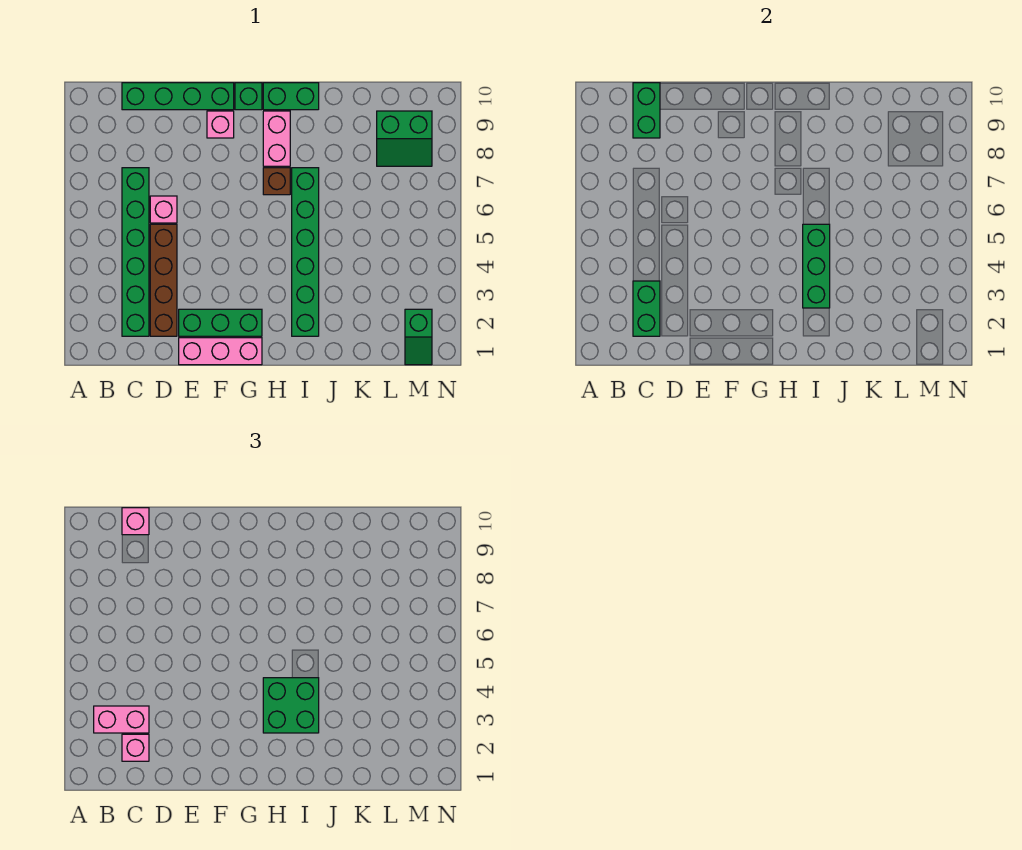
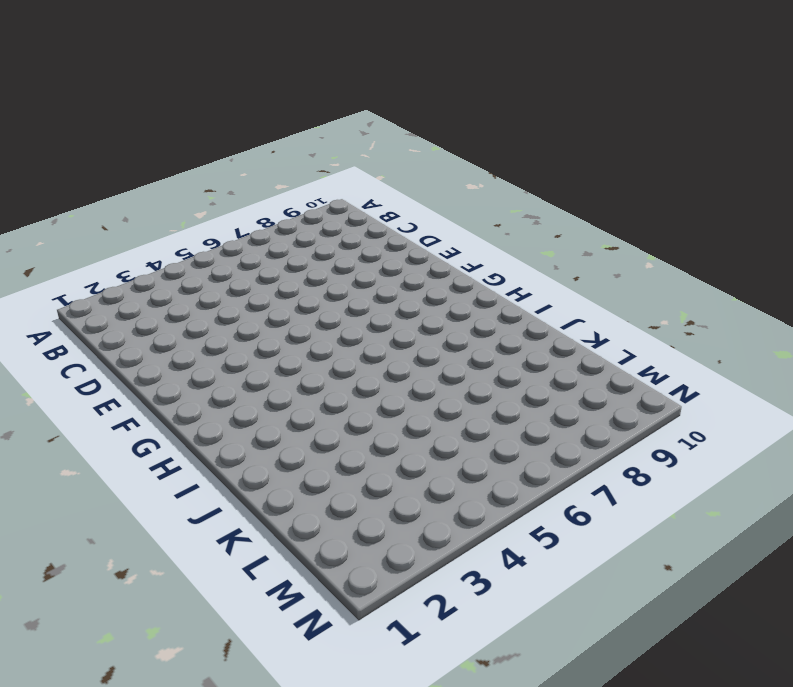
none -> green brick C2:C7 level 1
none -> green brick C10:F10 level 1
none -> brown brick D2:D5 level 1

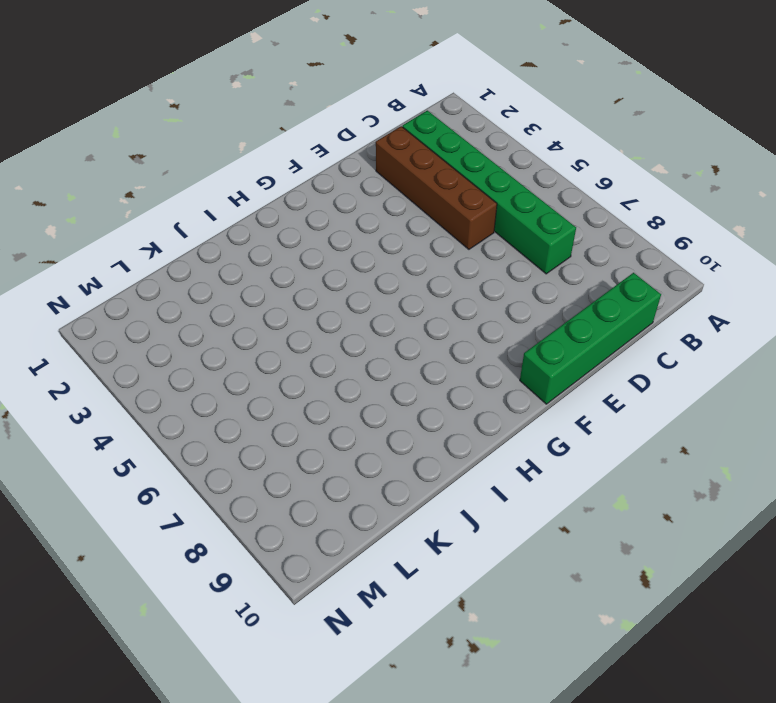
none -> pink brick D6 level 1
none -> pink brick E1:G1 level 1
none -> green brick E2:G2 level 1

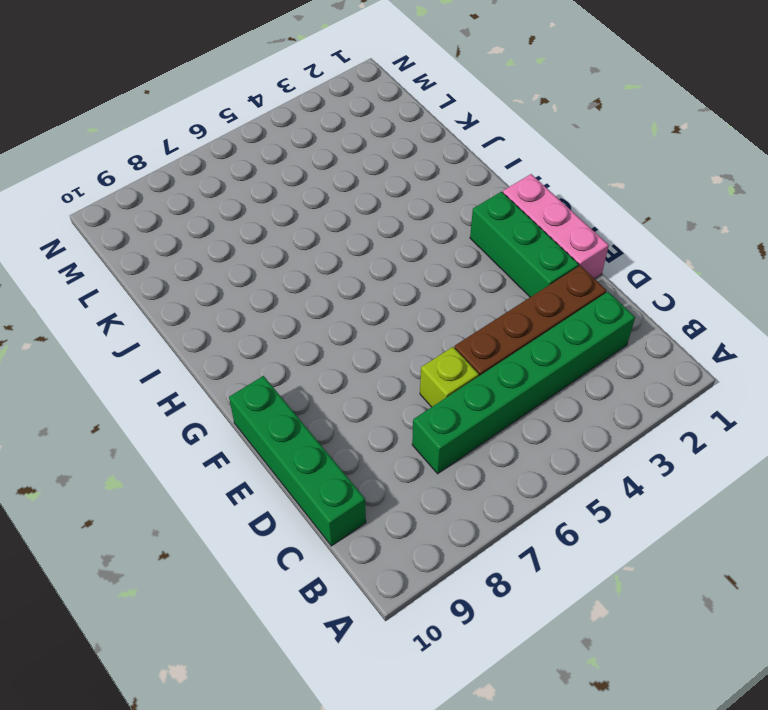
lime brick D6 level 1 -> pink brick D6 level 1
none -> pink brick F9 level 1
none -> green brick G10 level 1
none -> brown brick H7 level 1

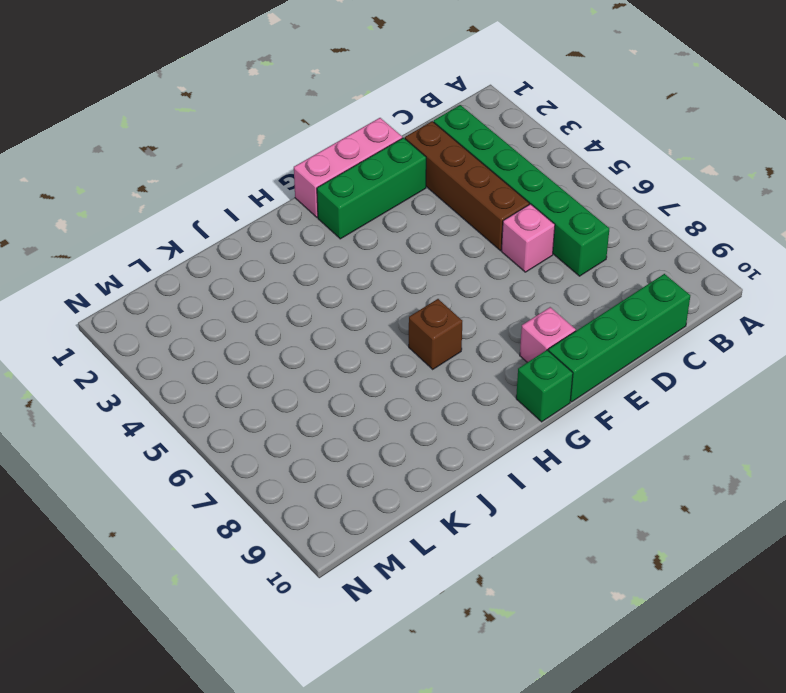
none -> pink brick H8:H9 level 1
none -> green brick H10:I10 level 1
none -> green brick I2:I7 level 1

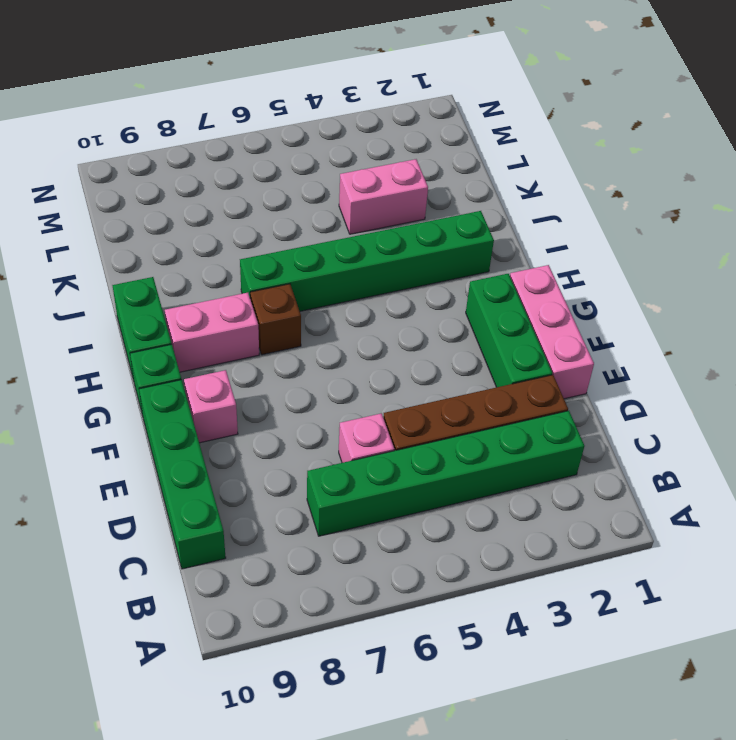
pink brick K3:K4 level 1 -> pink brick B3:C3 level 3
none -> green slope L8:M9 level 1 top 9
none -> green slope M1:M2 level 1 top 2
none -> green brick C2:C3 level 2

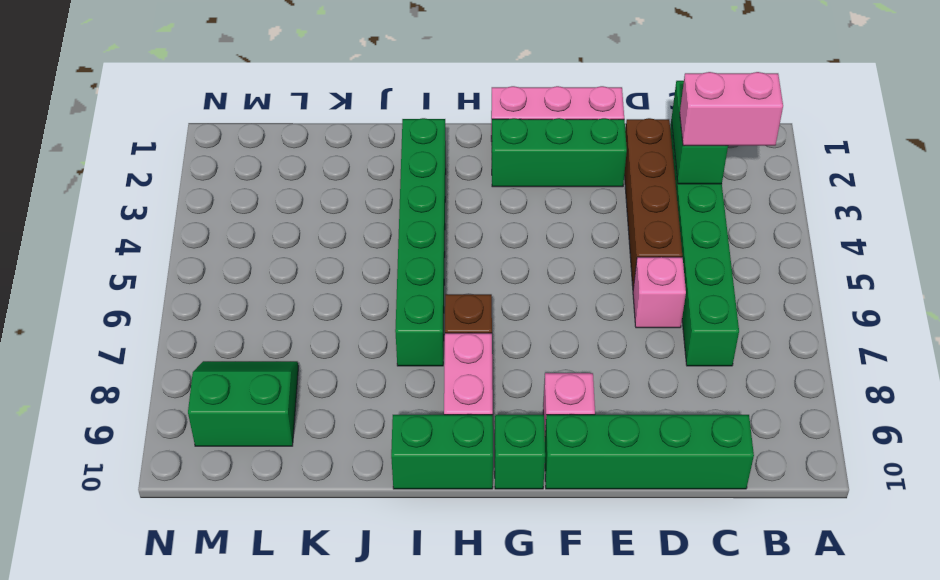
none -> green slope M1:M2 level 1 top 2
none -> green brick C9:C10 level 2
none -> green brick I3:I5 level 2

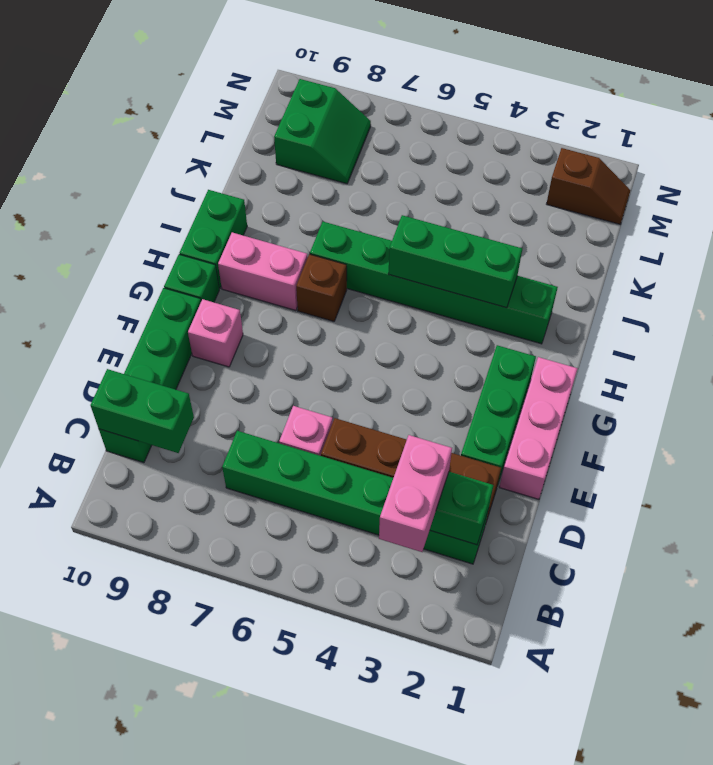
brown slope M1:M2 level 1 top 2 -> green slope M1:M2 level 1 top 2
none -> pink brick C2 level 3
none -> pink brick C10 level 3
none -> green brick H3:I4 level 3

